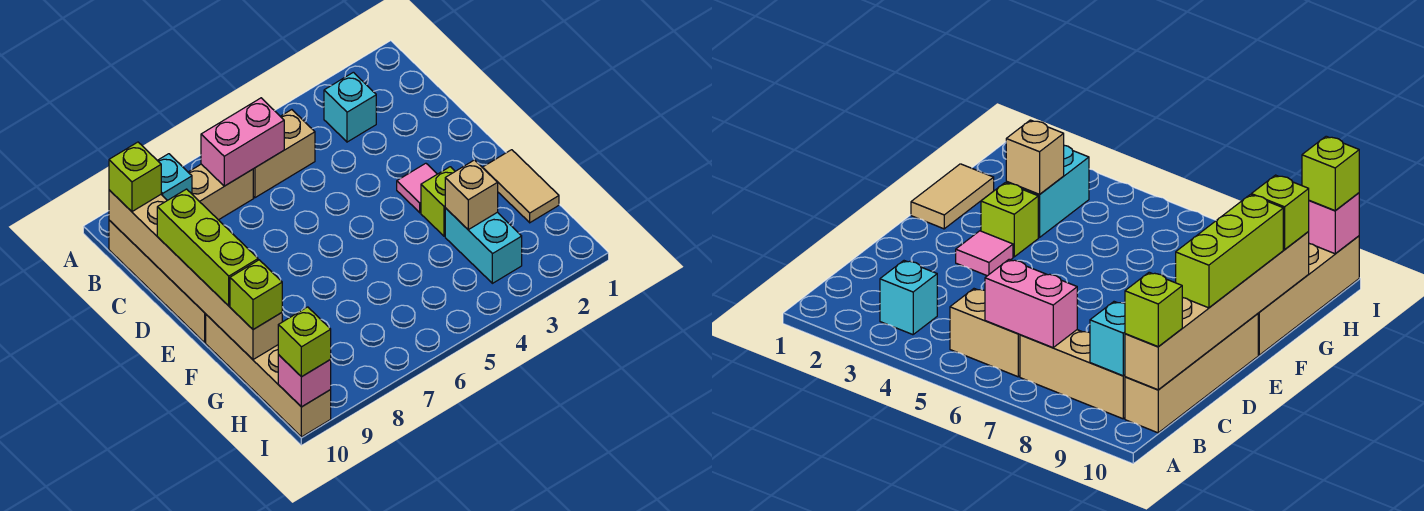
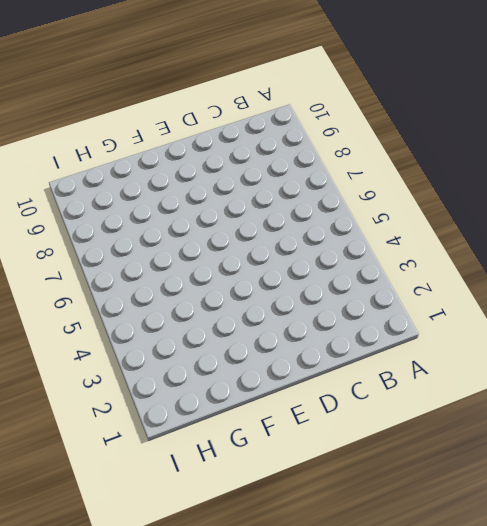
none -> cyan brick B3 level 1
none -> tan brick B5:B6 level 1
none -> tan brick B7:B9 level 1

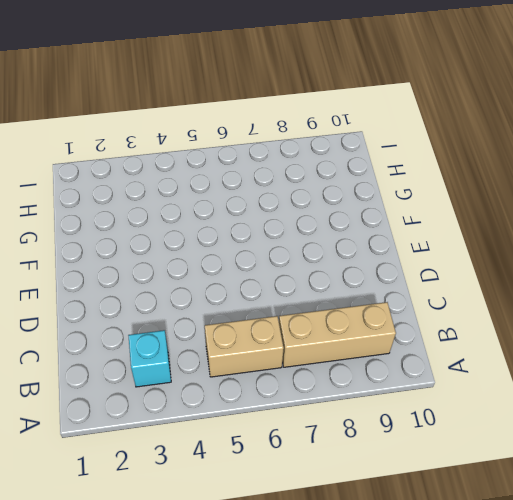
none -> tan brick B10:E10 level 1
none -> pink tile E3 level 1
none -> tan tile F1:G1 level 1

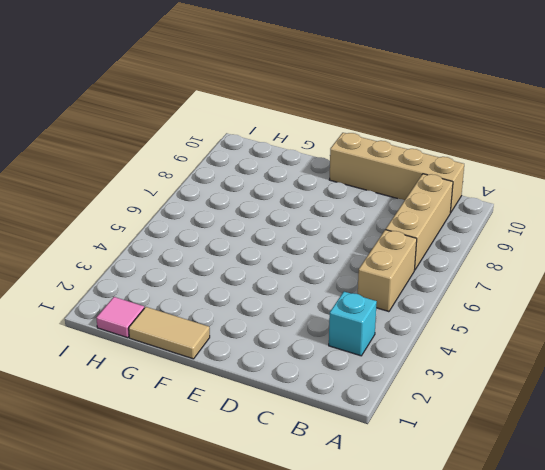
pink tile H1 level 1 -> pink tile E3 level 1
none -> lime brick F3 level 1
none -> tan brick F10:I10 level 1
none -> cyan brick G3:H3 level 1

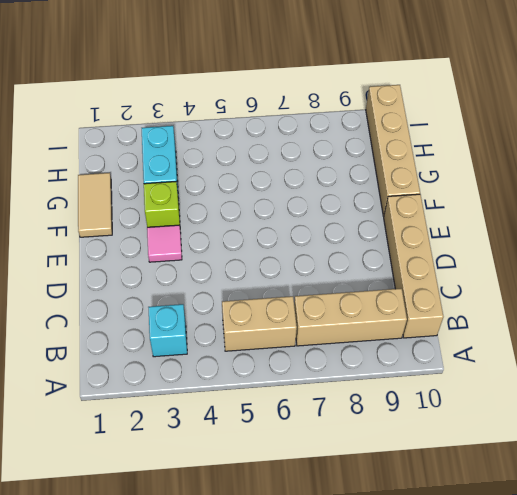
none -> pink brick B6:B7 level 2
none -> cyan brick B9 level 2
none -> tan brick B10:G10 level 2

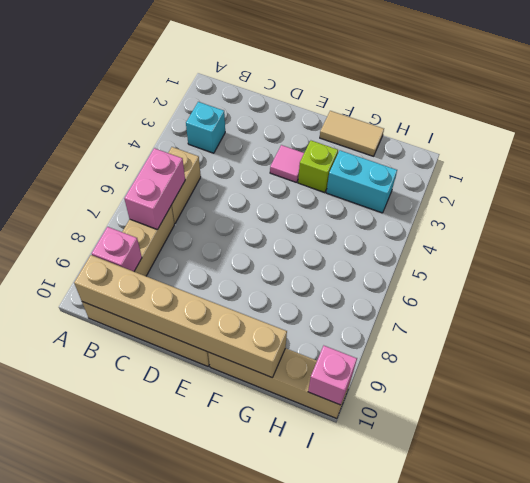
pink brick B9 level 2 -> cyan brick B9 level 2
none -> tan brick G3 level 2
none -> lime brick B10 level 3
none -> lime brick D10:F10 level 3

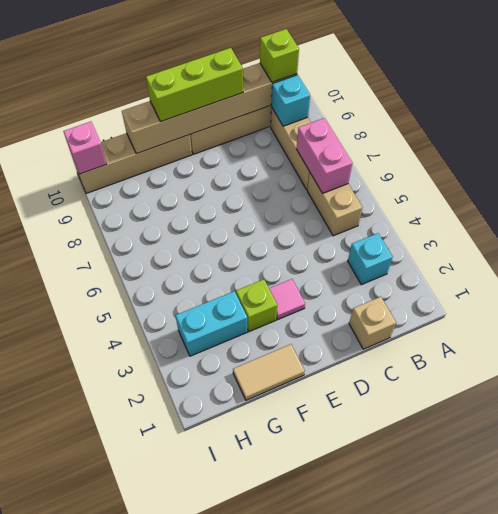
tan brick C1 level 1 -> tan brick G3 level 2
none -> lime brick G10 level 3
none -> lime brick I10 level 3

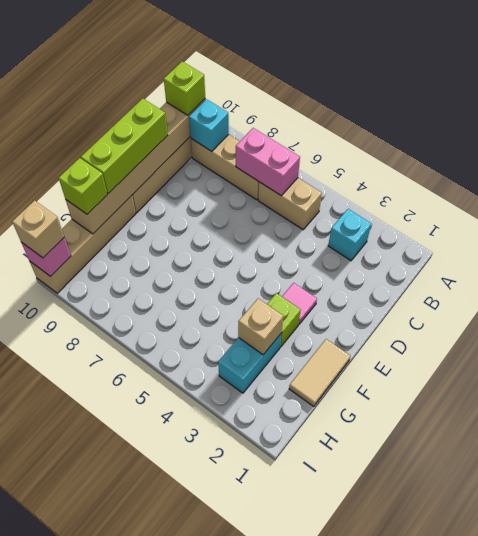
tan brick I10 level 3 -> lime brick I10 level 3

